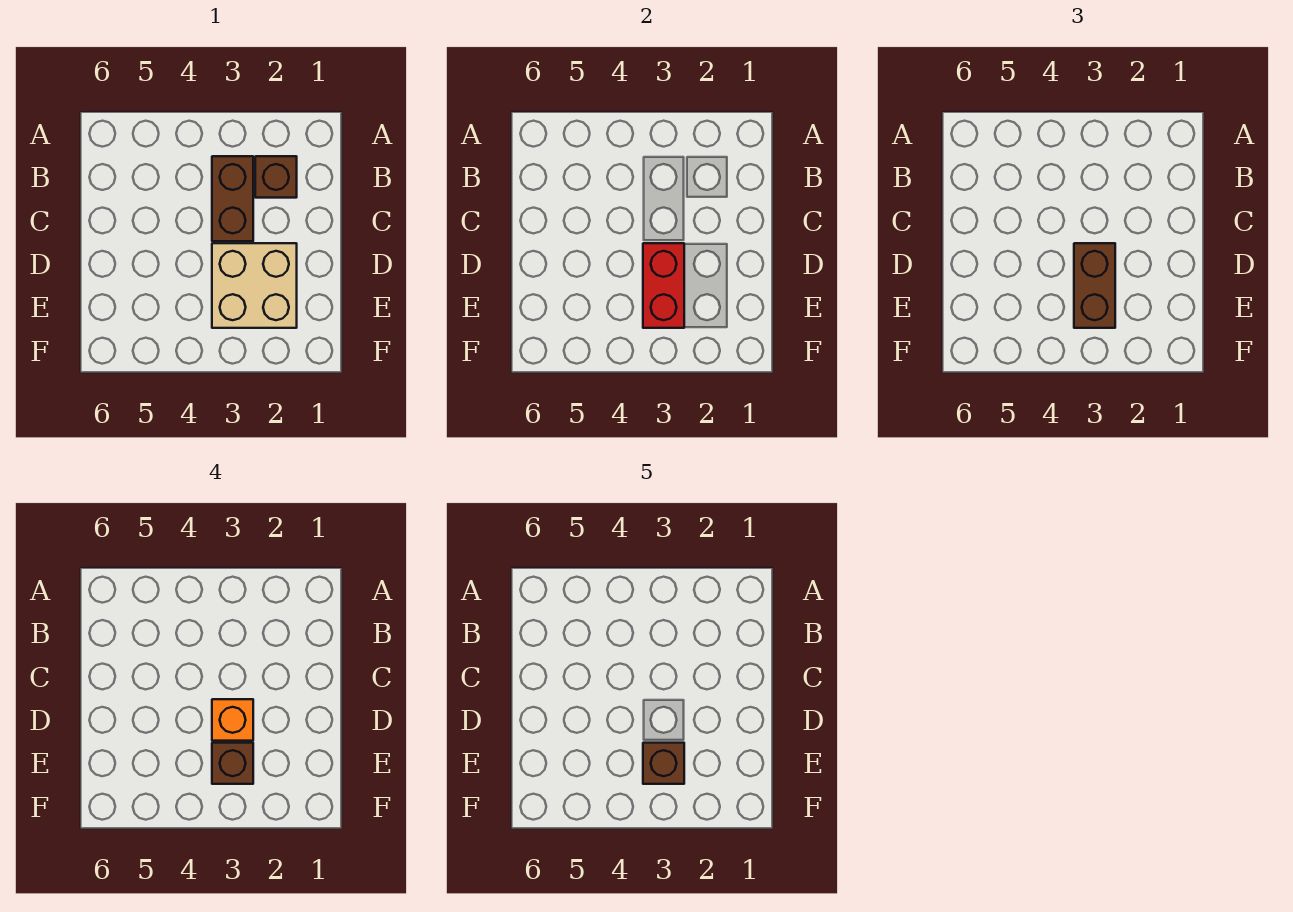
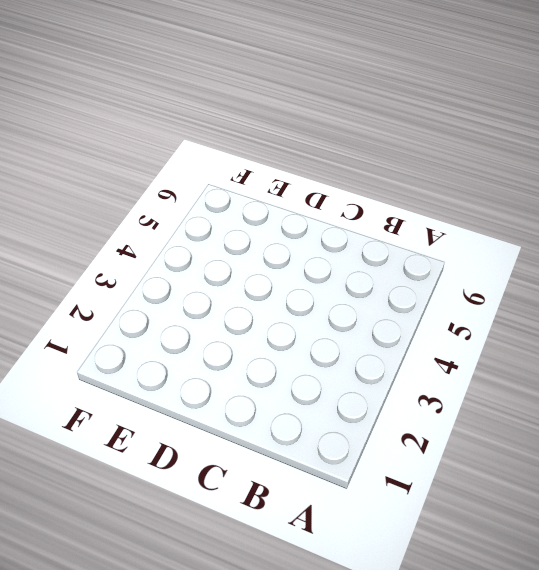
none -> brown brick B2 level 1
none -> brown brick B3:C3 level 1

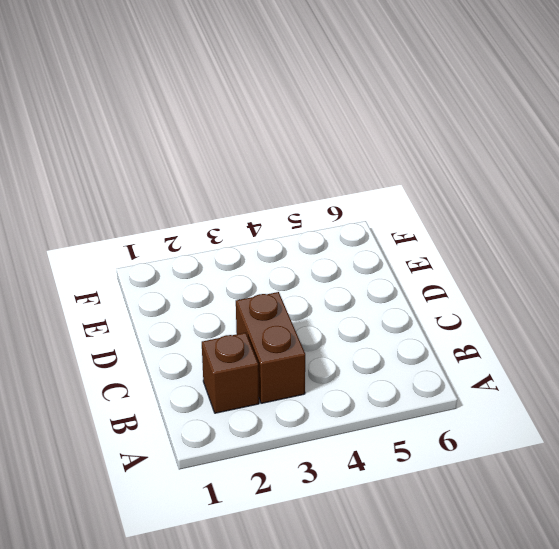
none -> tan brick D2:E3 level 1
none -> red brick D3:E3 level 2

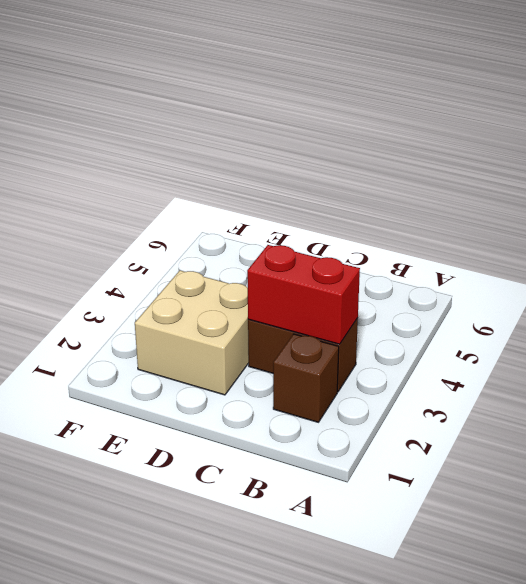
red brick B3:C3 level 2 -> red brick D3:E3 level 2
none -> brown brick D3:E3 level 3
none -> orange brick D3 level 4

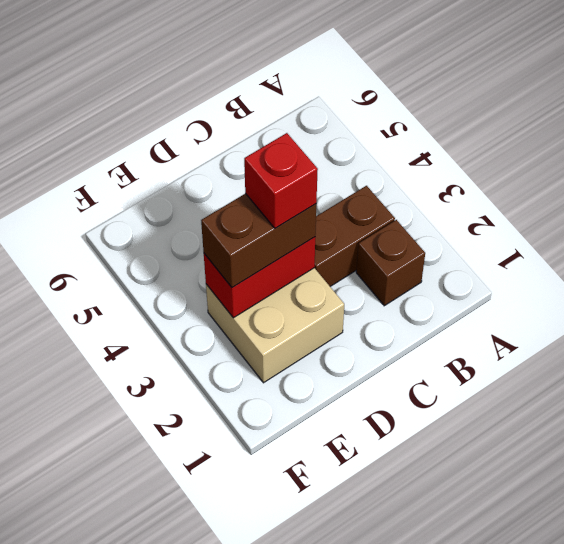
red brick D3 level 4 -> orange brick D3 level 4
none -> brown brick E3 level 4
none -> brown brick E3 level 5

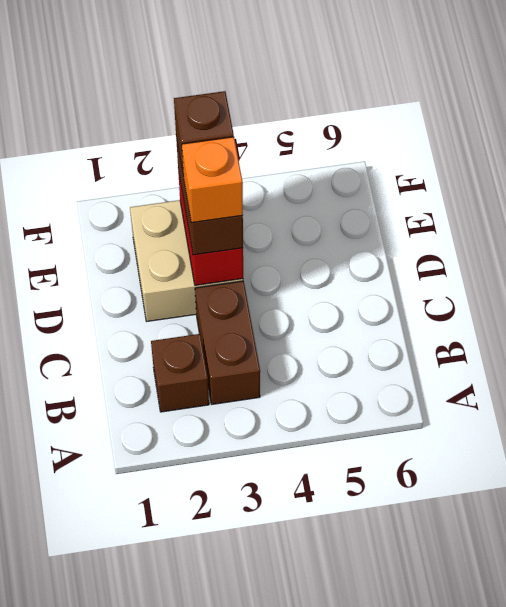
none -> brown brick E3 level 5

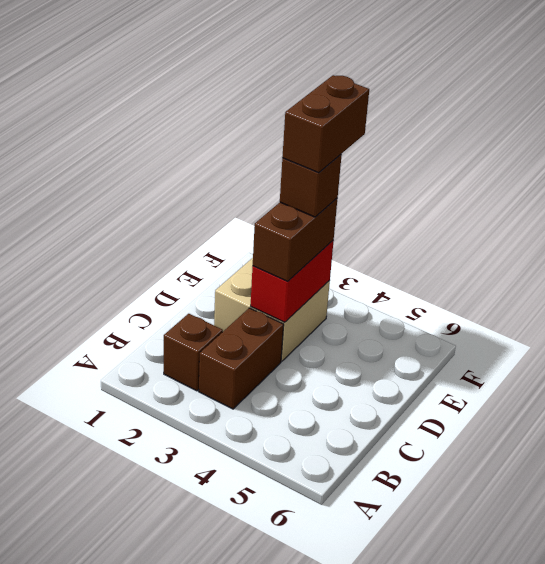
brown brick E3:F3 level 5 -> brown brick E3 level 5
none -> orange brick D3 level 4

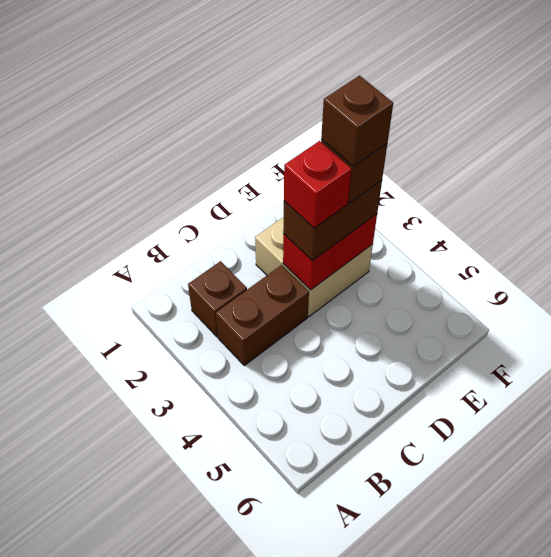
red brick D3 level 4 -> orange brick D3 level 4

